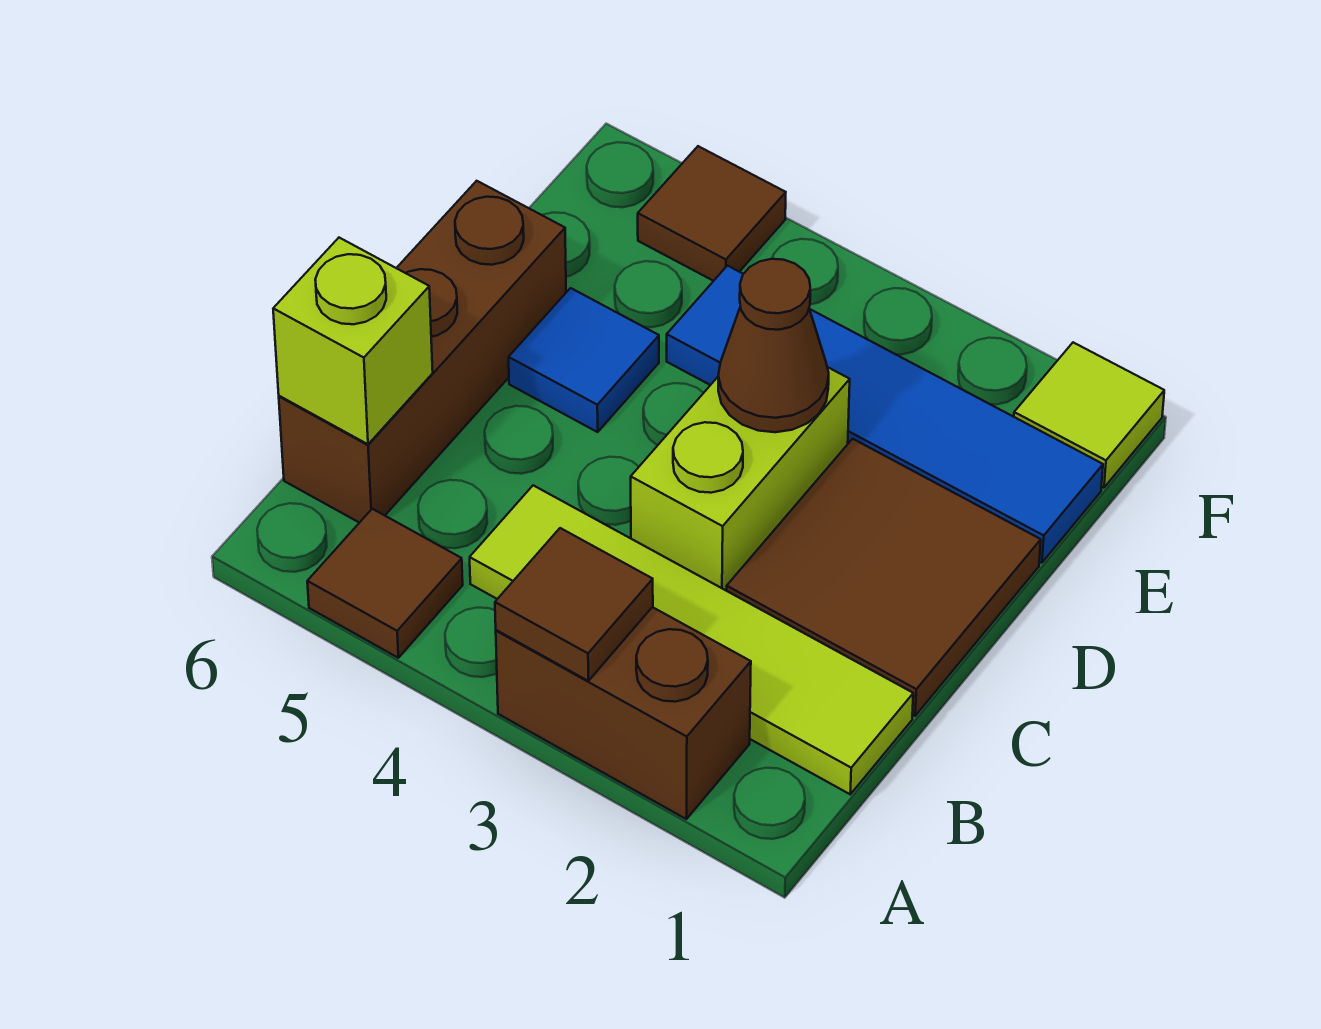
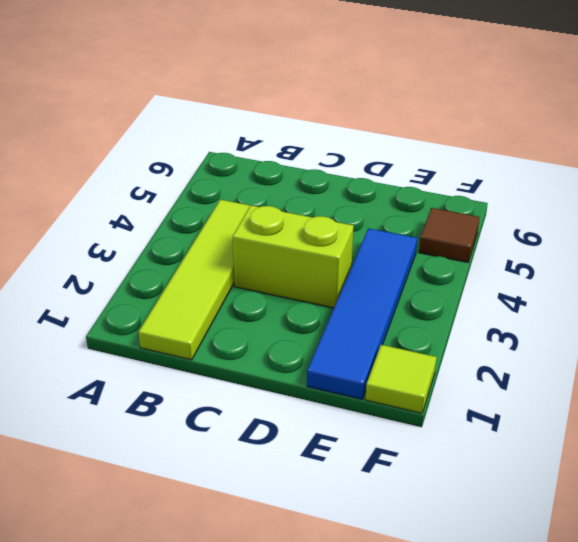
none -> brown brick A2:A3 level 1
none -> brown tile A5 level 1
none -> brown brick B6:D6 level 1

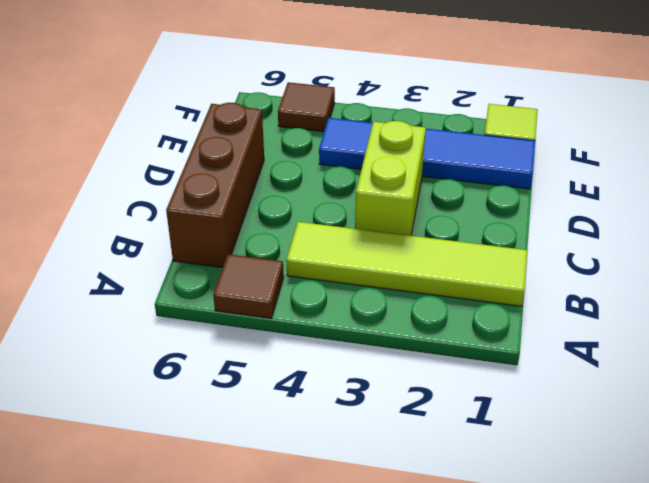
none -> brown brick A2:A3 level 1
none -> brown tile C1:D2 level 1
none -> blue tile D5 level 1

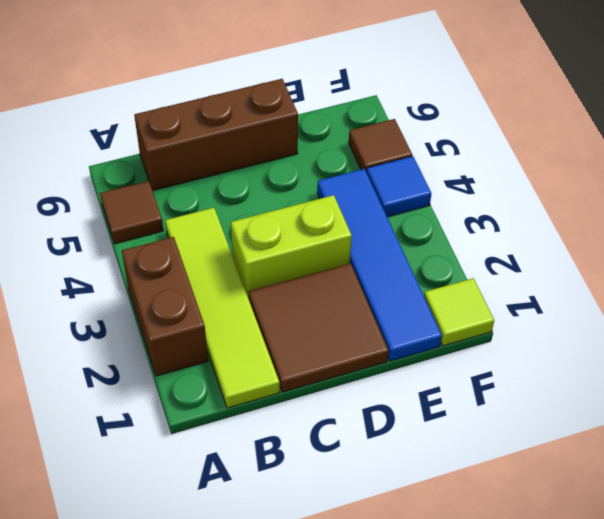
blue tile F4 level 1 -> blue tile D5 level 1
none -> brown tile A3 level 2
none -> lime brick B6 level 2
none -> brown cone D3 level 2

